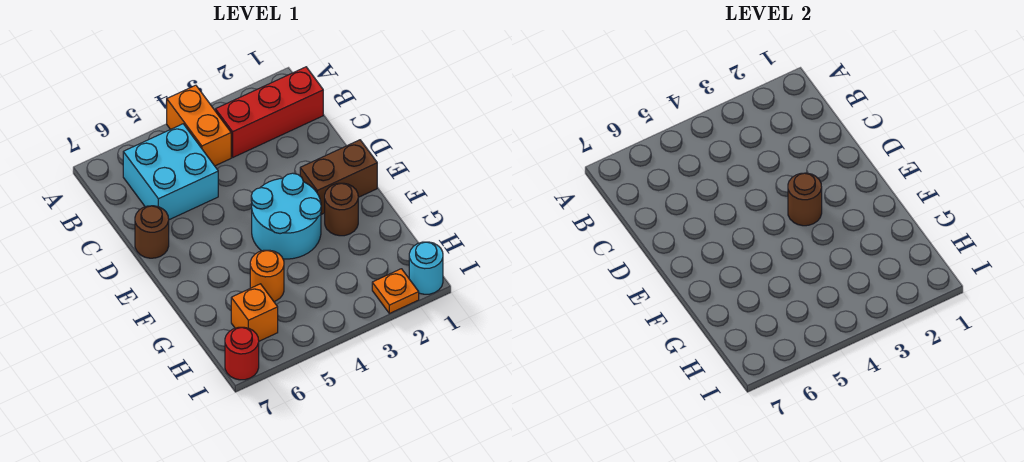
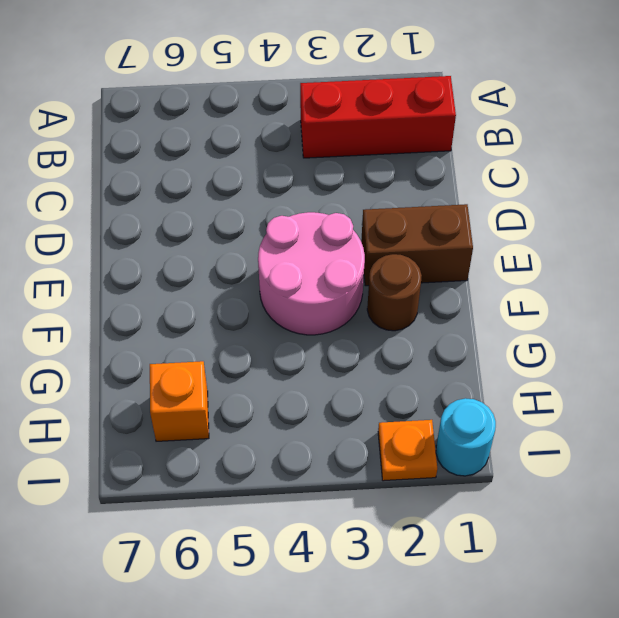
pink round brick E3:F4 level 1 -> cyan round brick E3:F4 level 1
none -> orange brick A4:B4 level 1
none -> cyan brick B5:C6 level 1
none -> brown round brick D7 level 1

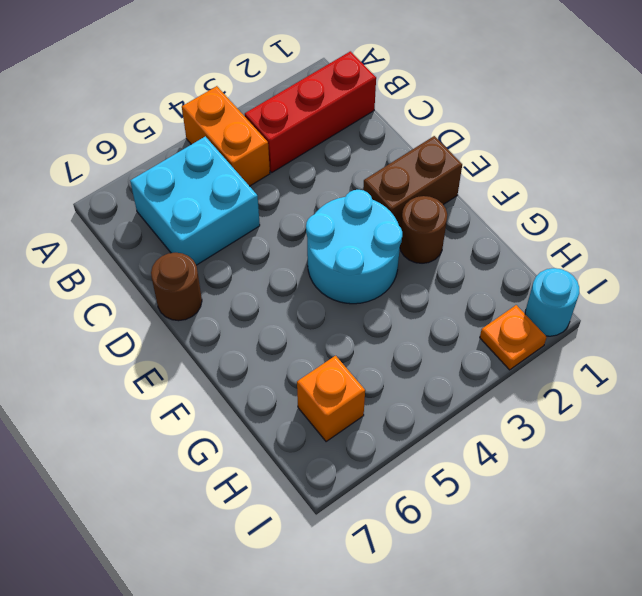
none -> orange round brick G5 level 1
none -> red round brick I7 level 1
none -> brown round brick E3 level 2

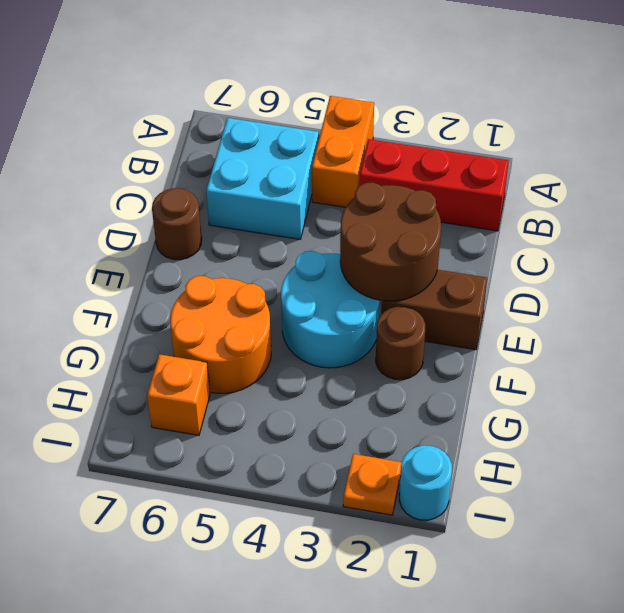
brown round brick D2:E3 level 2 -> brown round brick E3 level 2
orange round brick F5:G6 level 1 -> orange round brick G5 level 1
none -> red round brick I7 level 1

